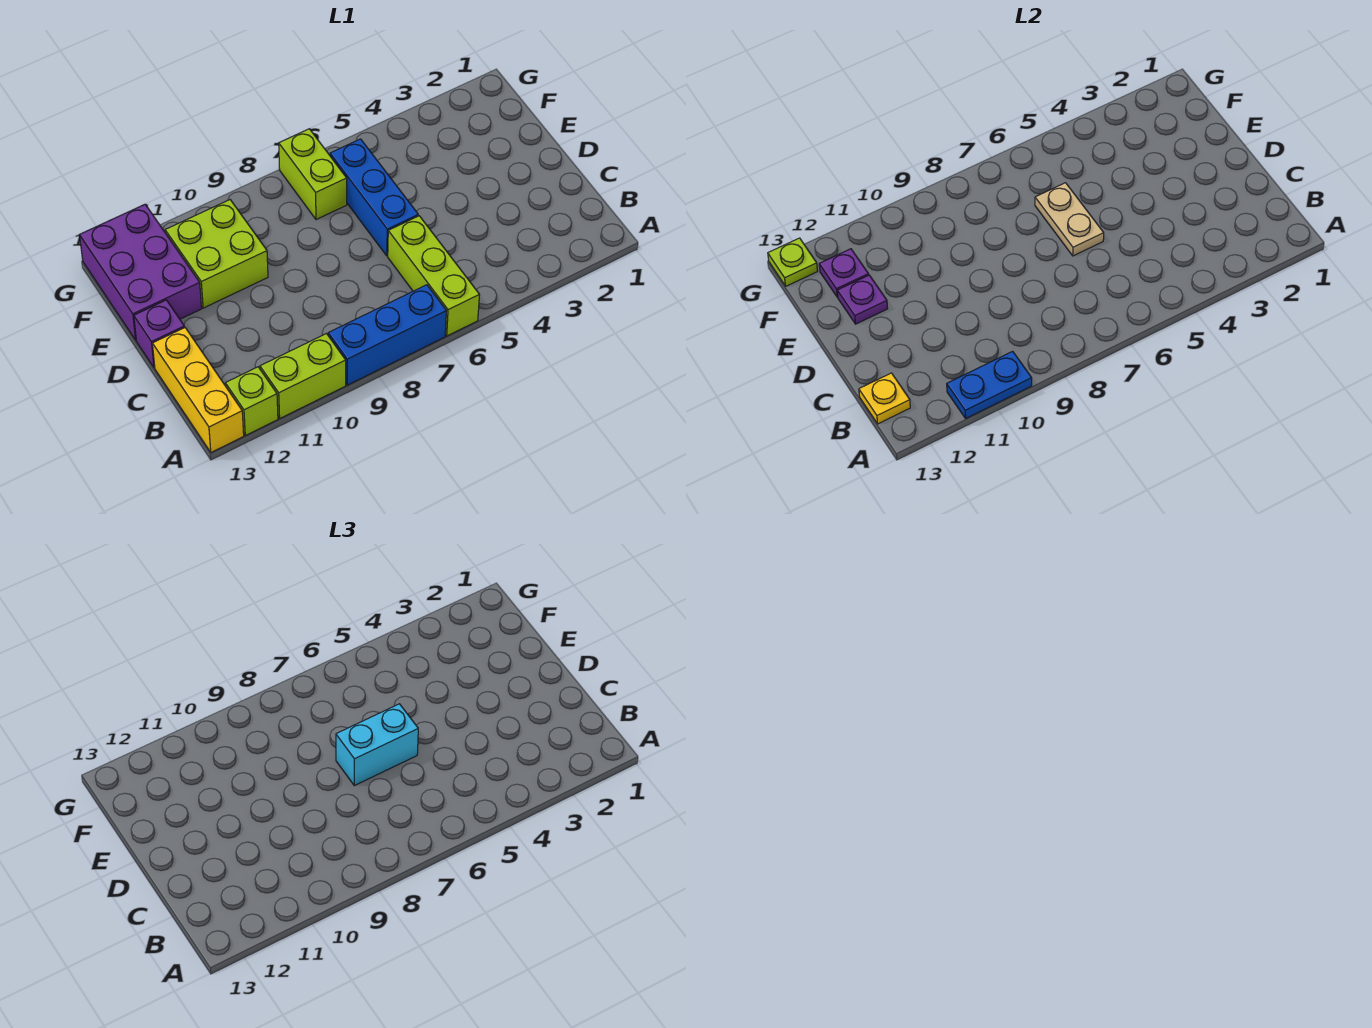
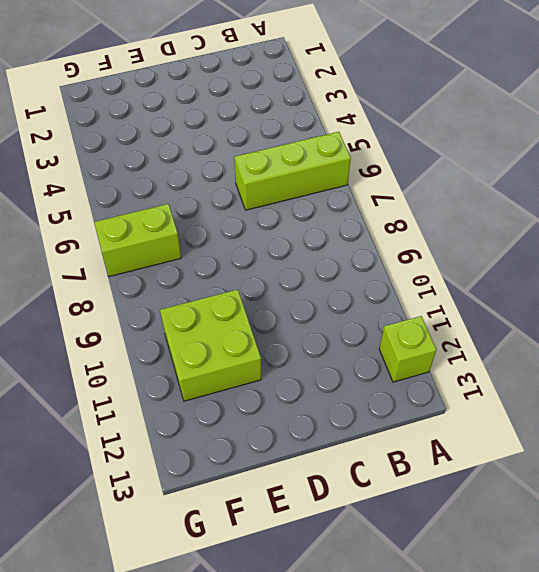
none -> blue brick A7:A9 level 1
none -> lime brick A10:A11 level 1
none -> yellow brick A13:C13 level 1

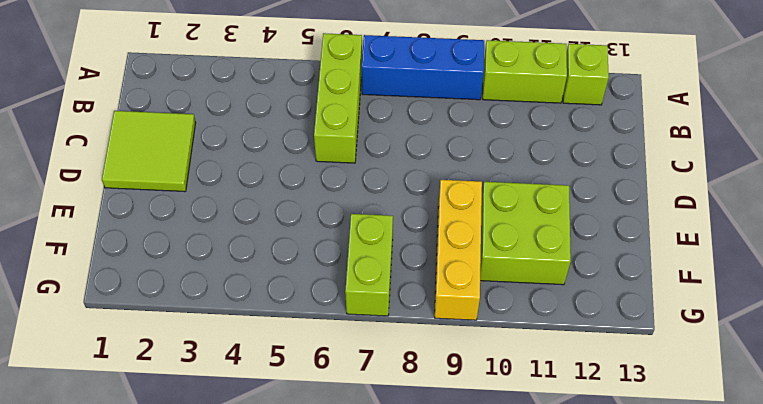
lime tile C1:D2 level 1 -> none
yellow brick E9:G9 level 1 -> yellow brick A13:C13 level 1
none -> blue brick D6:F6 level 1
none -> purple brick D13 level 1
none -> purple brick E12:G13 level 1

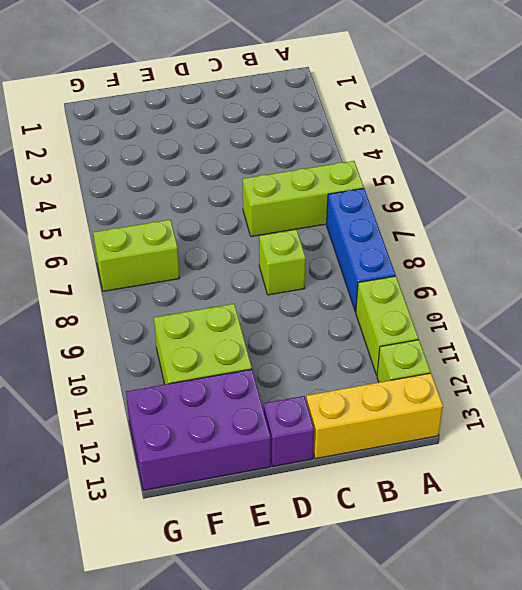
lime brick C8 level 1 -> none
none -> blue brick D6:F6 level 1
none -> blue plate A10:A11 level 2
none -> yellow plate B13 level 2

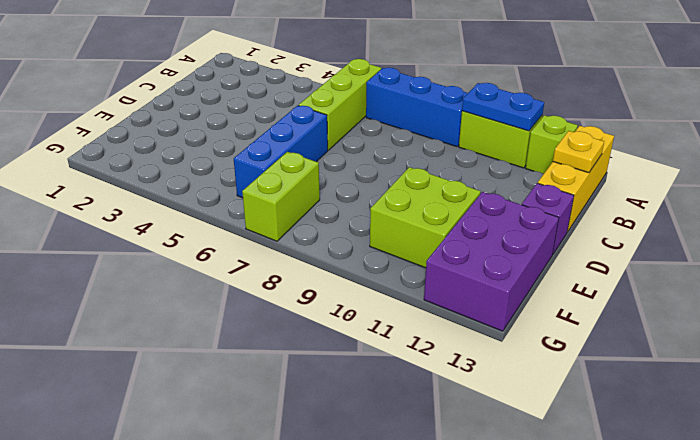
none -> tan plate D6:E6 level 2
none -> purple plate E12 level 2
none -> purple plate F12 level 2

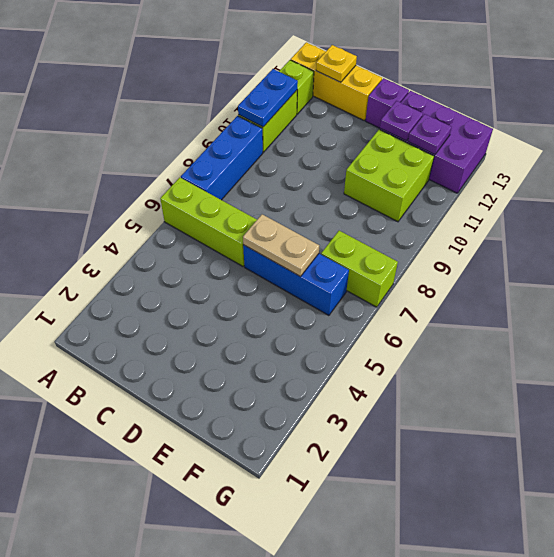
none -> lime plate G13 level 2
none -> cyan brick D6:D7 level 3

